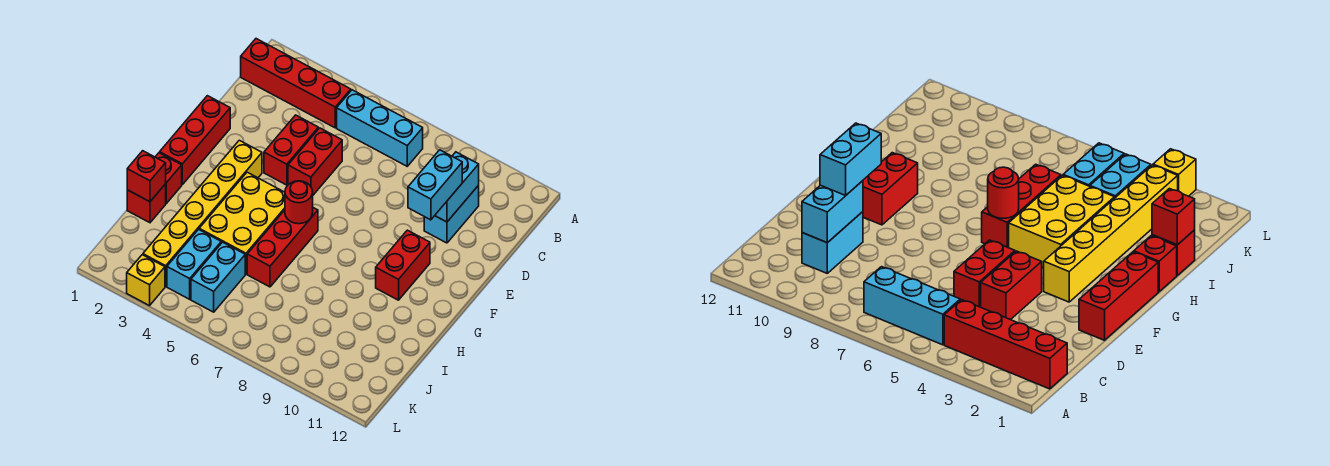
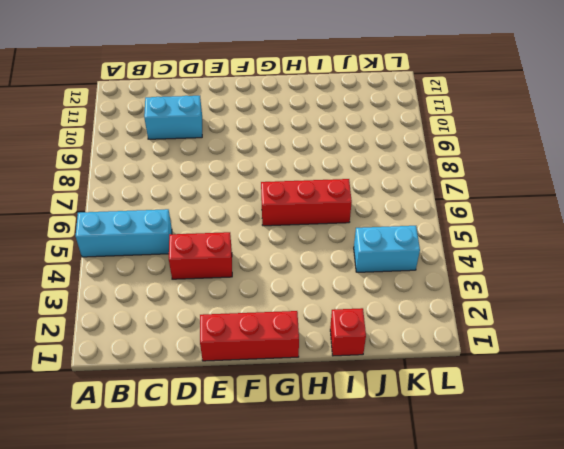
cyan brick A5:C5 level 1 -> cyan brick B5:B7 level 1
none -> red brick B1:B4 level 1
none -> red brick D5:E5 level 1
none -> yellow brick F3:K3 level 1

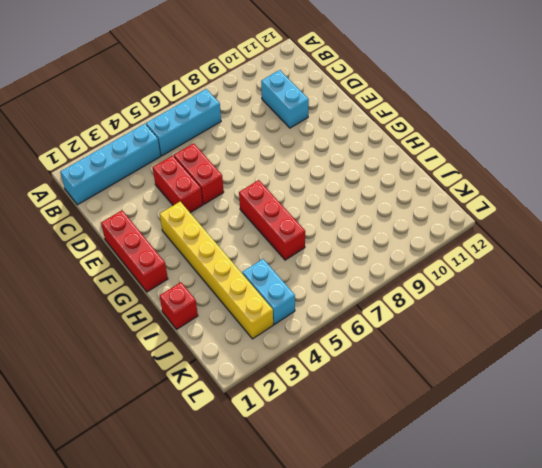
cyan brick B1:B4 level 1 -> red brick B1:B4 level 1
none -> red brick F10:G10 level 1
none -> yellow brick G4:I5 level 1
none -> red brick H1 level 1

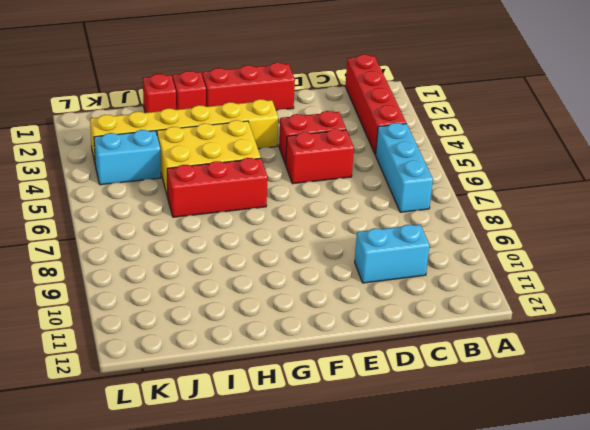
none -> red brick F10:G10 level 1
none -> cyan brick J5:K5 level 1
none -> yellow brick L3 level 1

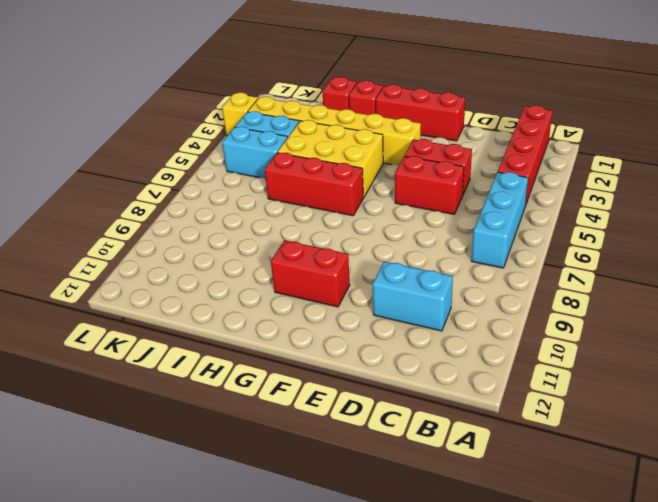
none -> cyan brick C10:D10 level 2
none -> red round brick G6 level 2
none -> red brick I1 level 2

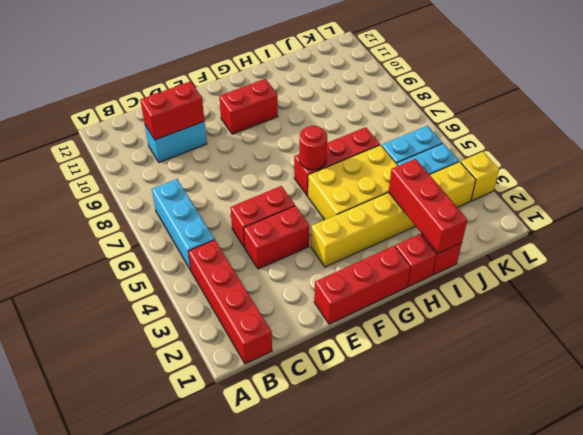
red brick C10:D10 level 2 -> cyan brick C10:D10 level 2
red brick I1:I3 level 2 -> red brick I1 level 2
none -> cyan brick D10:E10 level 3

